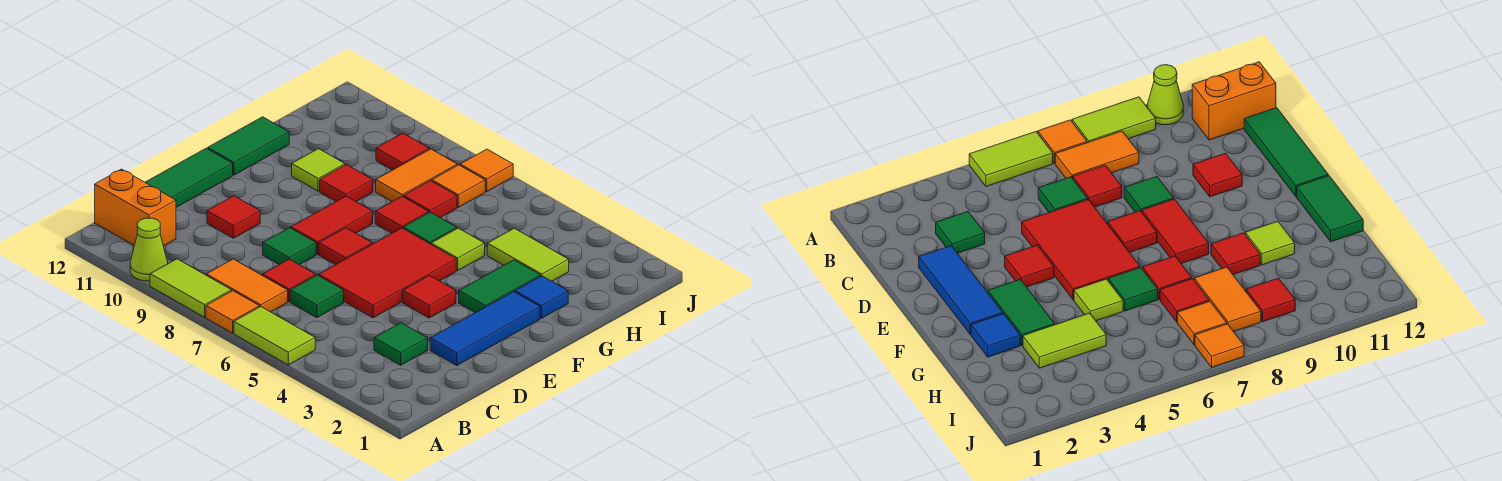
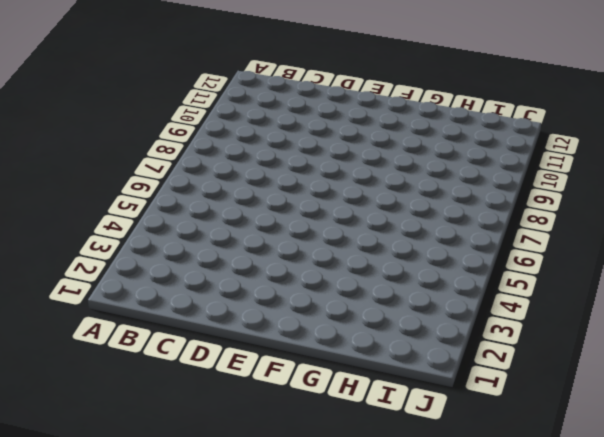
none -> lime tile A5:A6 level 1
none -> orange tile A7 level 1
none -> lime tile A8:A9 level 1
none -> lime cone A10 level 1

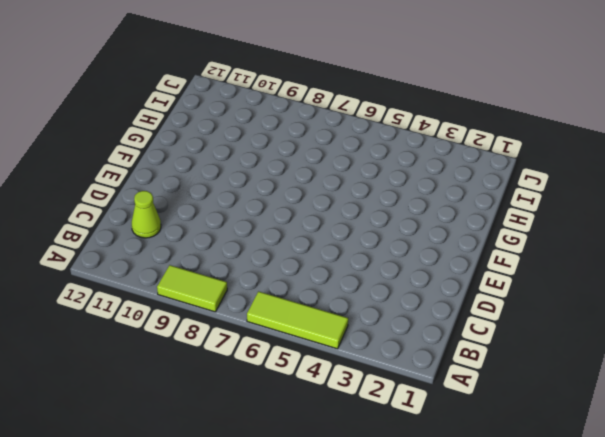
lime tile A4:A6 level 1 -> lime tile A5:A6 level 1
lime cone C11 level 1 -> lime cone A10 level 1
none -> orange tile A7 level 1
none -> orange tile B7:B8 level 1
none -> orange brick B11:B12 level 1
none -> green tile C3 level 1

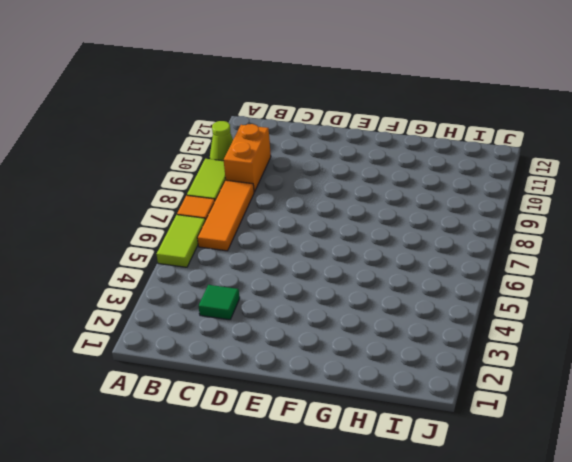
orange tile B6:B8 level 1 -> orange tile B7:B8 level 1
orange brick B9:B10 level 1 -> orange brick B11:B12 level 1
none -> green tile C6 level 1
none -> red tile C7 level 1
none -> green tile C12:E12 level 1
none -> blue tile D2:F2 level 1

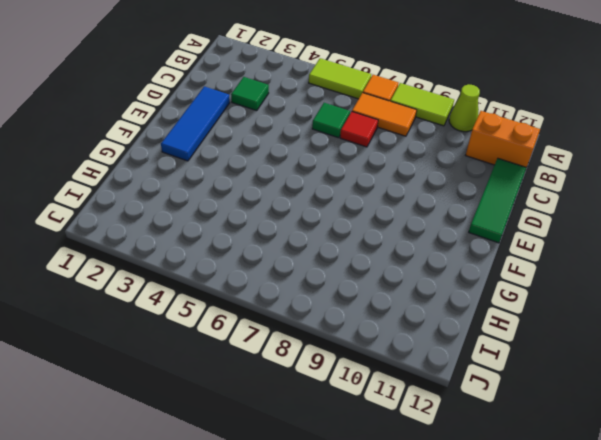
none -> red tile D5:F6 level 1
none -> green tile D8 level 1
none -> red tile D10 level 1
none -> red tile E4 level 1

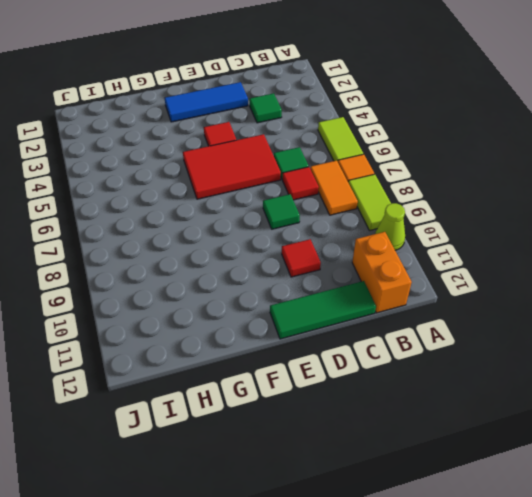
none -> red tile E7 level 1
none -> red tile E8:F8 level 1
none -> green tile F3:G3 level 1
none -> green tile F12:G12 level 1

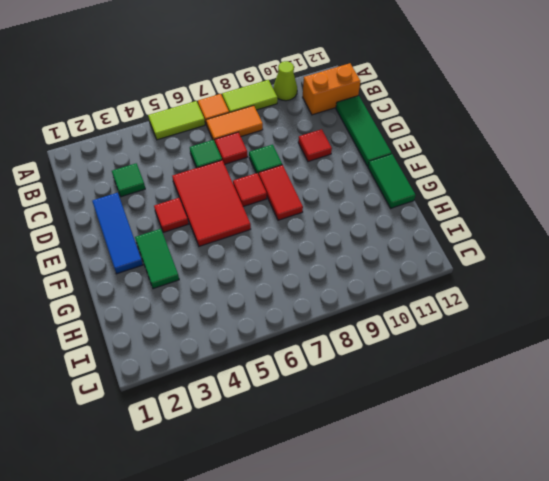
none -> blue tile G2 level 1
none -> lime tile G5 level 1
none -> green tile G6 level 1
none -> red tile G7 level 1

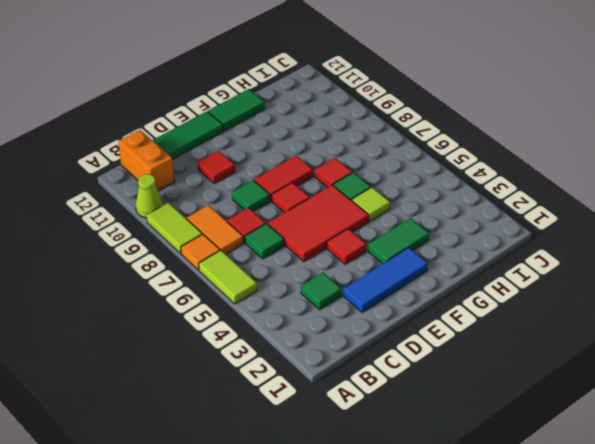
none -> blue tile G2 level 1
none -> red tile G9 level 1
none -> lime tile G10 level 1
none -> lime tile H3:H4 level 1

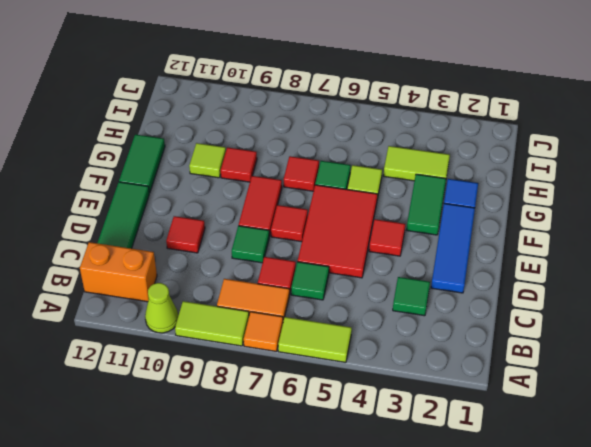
none -> red tile H7 level 1
none -> orange tile H8:I8 level 1
none -> orange tile I7 level 1
none -> red tile I9 level 1

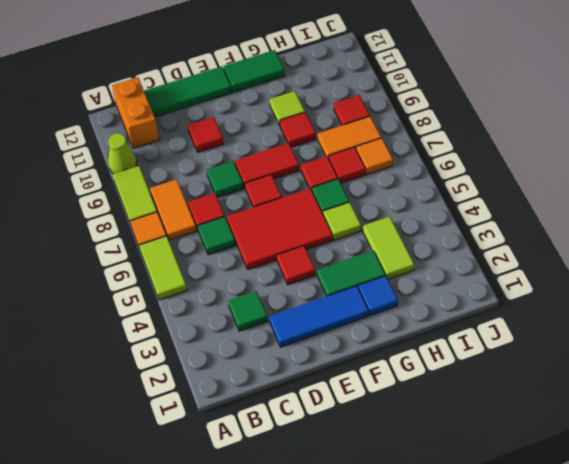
none -> orange tile J7 level 1

